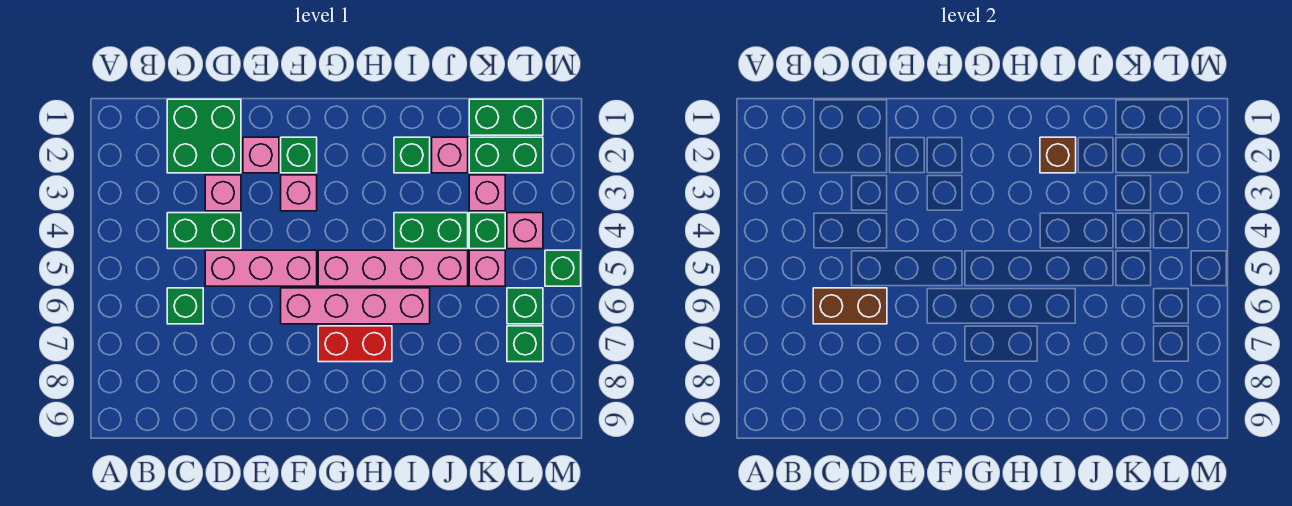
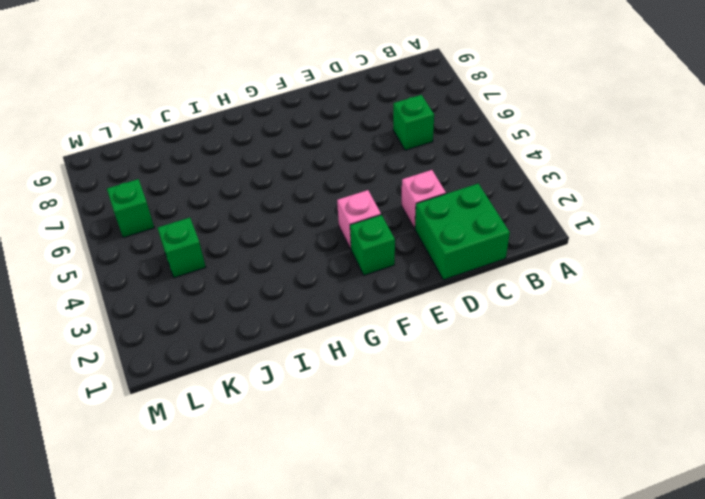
none -> green brick C4:D4 level 1
none -> pink brick D5:F5 level 1
none -> pink brick E2 level 1

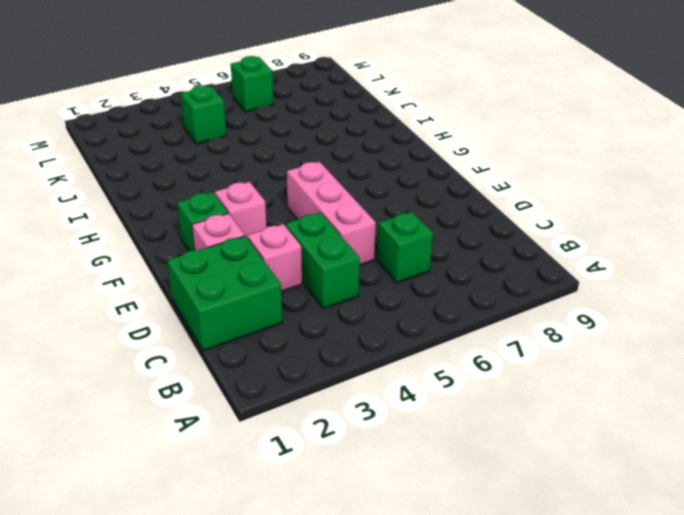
none -> pink brick F6:I6 level 1
none -> pink brick G5:J5 level 1
none -> red brick G7:H7 level 1

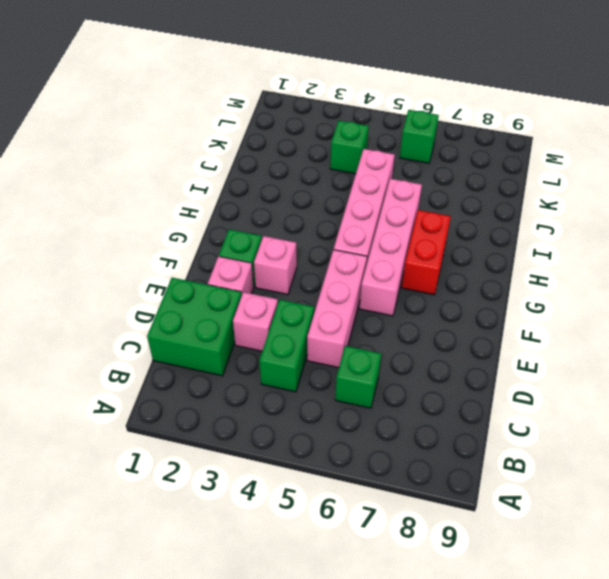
none -> green brick I2 level 1
none -> green brick I4:J4 level 1
none -> pink brick J2 level 1

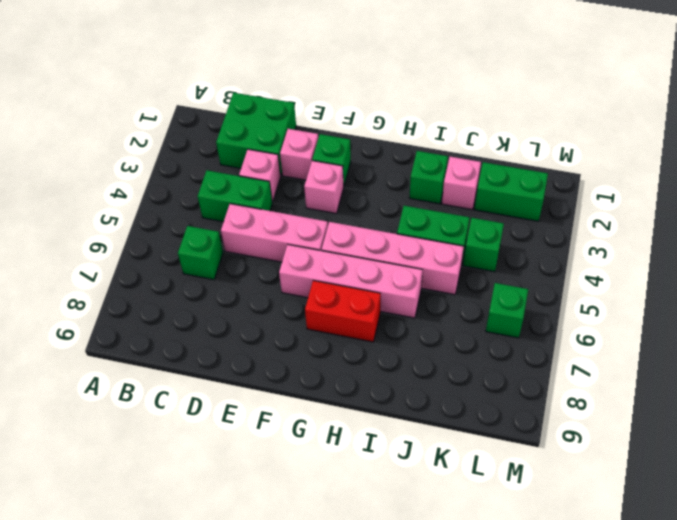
none -> green brick K1:L1 level 1
none -> pink brick K3 level 1
none -> pink brick K5 level 1

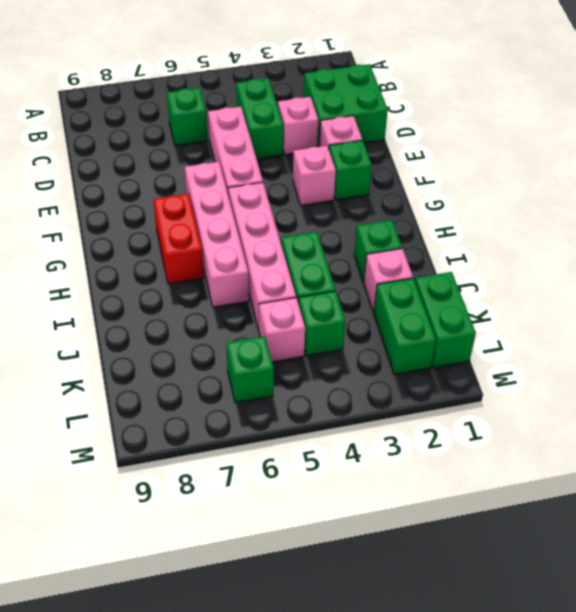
none -> pink brick K3 level 1
none -> pink brick L4 level 1
none -> green brick L7 level 1

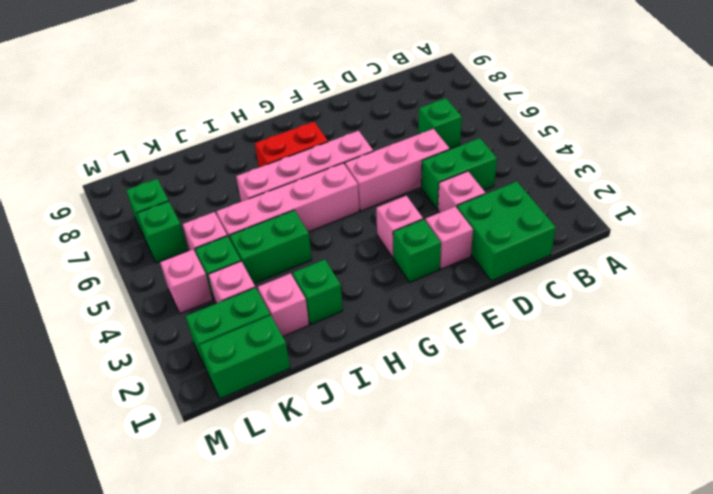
none -> green brick M5 level 1
none -> brown brick C6:D6 level 2
none -> brown brick I2 level 2

